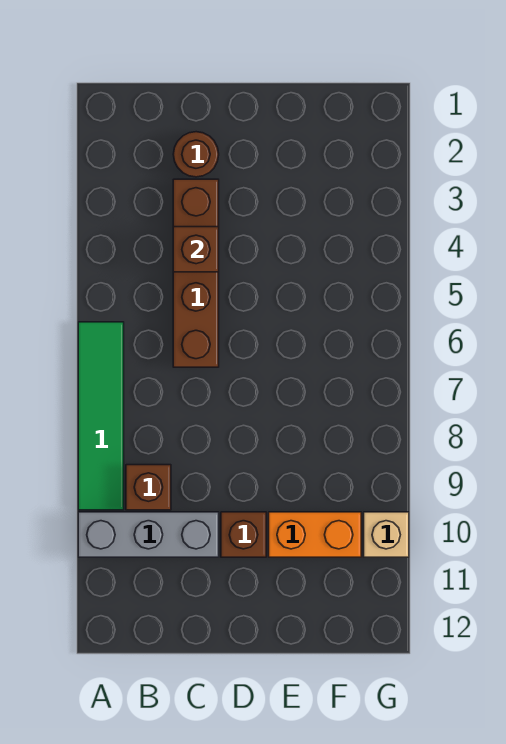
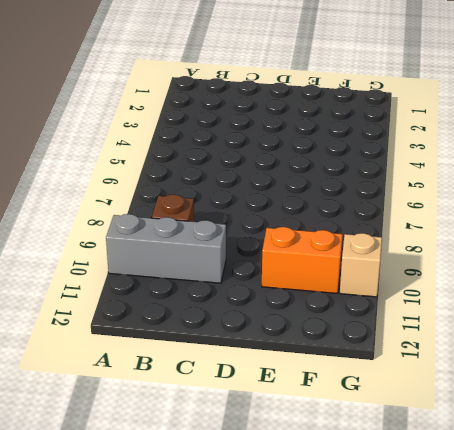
none -> green tile A6:A9 level 1
none -> brown round brick C2 level 1

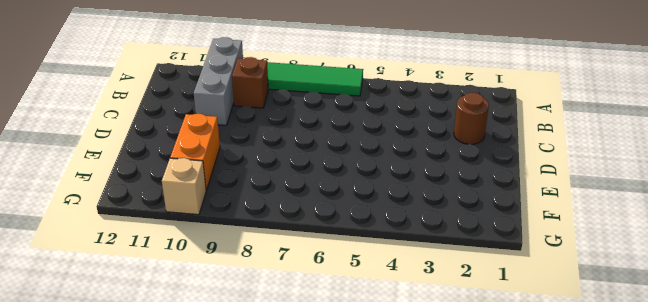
none -> brown brick C3:C6 level 1
none -> brown brick D10 level 1

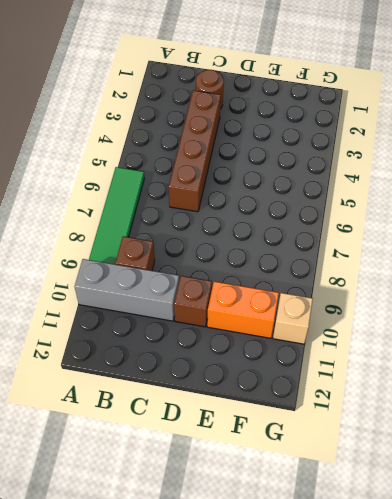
none -> brown brick C4 level 2

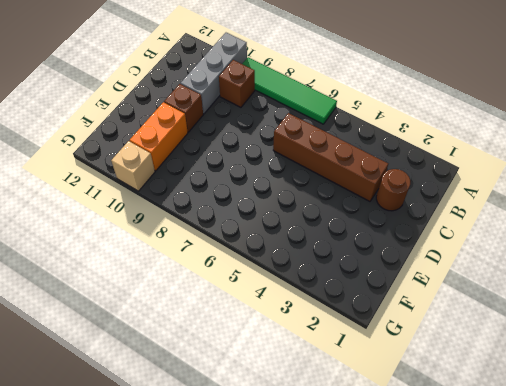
none -> brown brick C4 level 2

